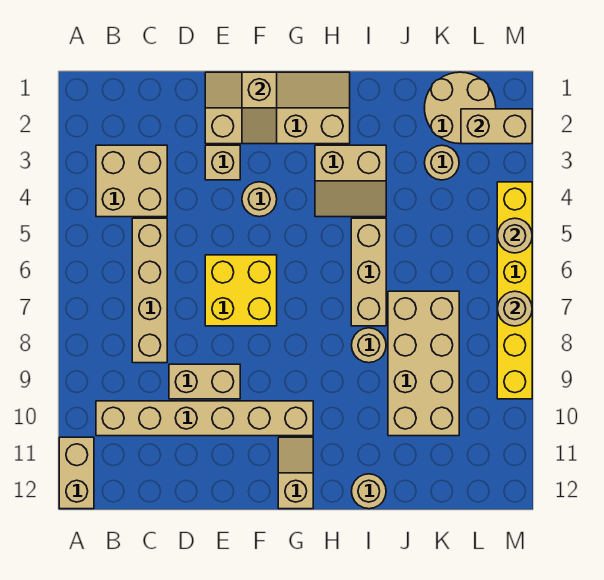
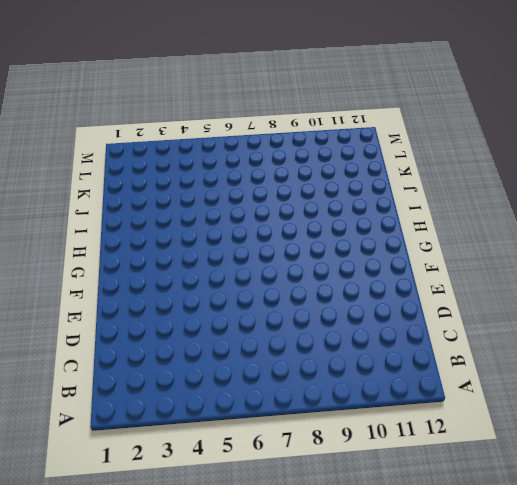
none -> tan brick A11:A12 level 1
none -> tan brick B3:C4 level 1
none -> tan brick B10:G10 level 1

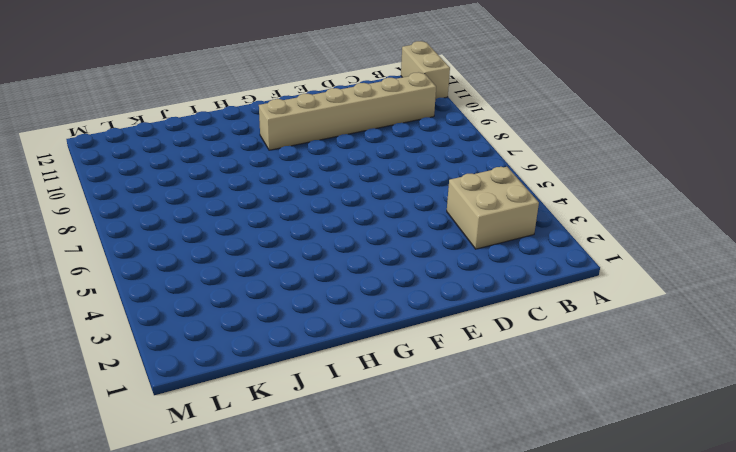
none -> tan brick C5:C8 level 1
none -> tan brick D9:E9 level 1
none -> tan slope E1:H2 level 1 top 2

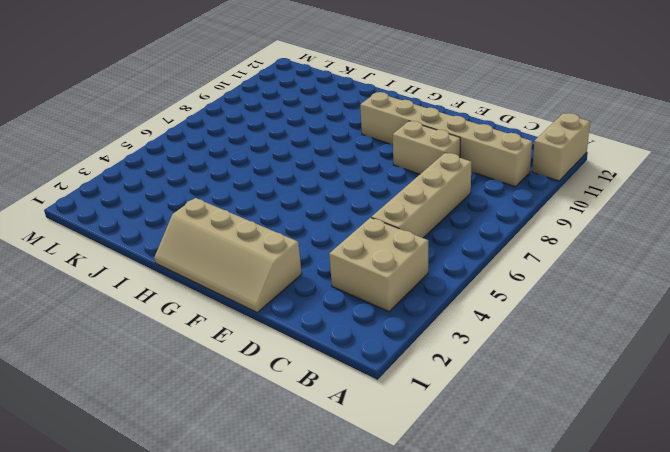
none -> tan brick E3 level 1
none -> yellow brick E6:F7 level 1
none -> tan round brick F4 level 1

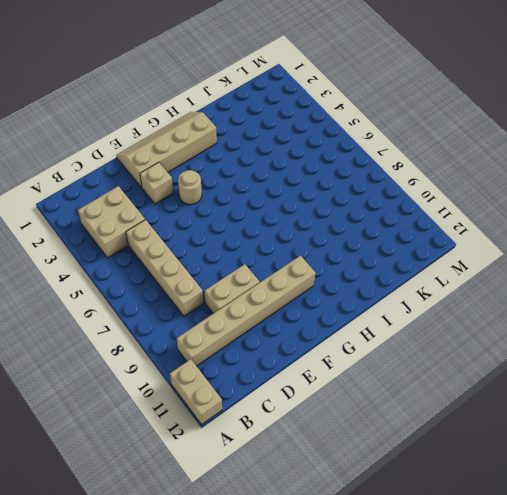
none -> yellow brick E6:F7 level 1
none -> tan slope G11:G12 level 1 top 12
none -> tan slope H3:I4 level 1 top 3

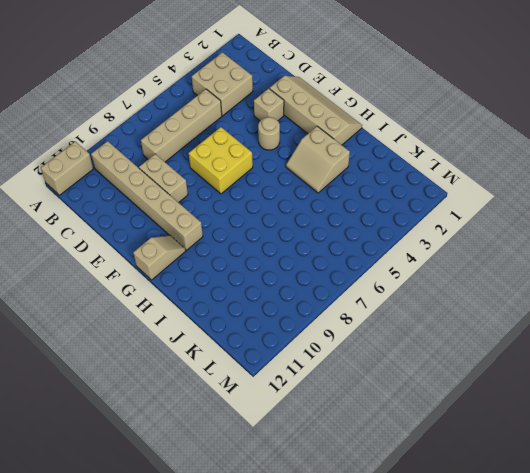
none -> tan brick I5:I7 level 1
none -> tan round brick I8 level 1
none -> tan round brick I12 level 1

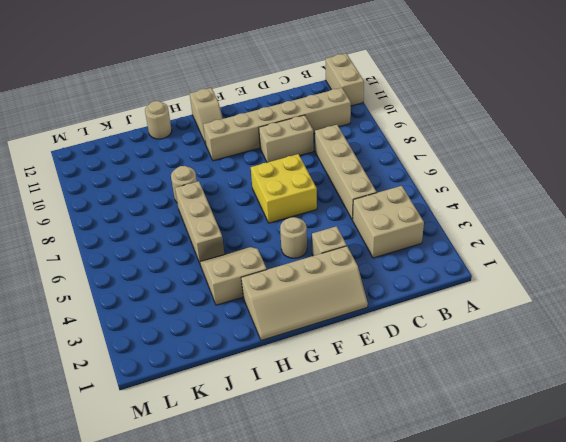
none -> tan brick J7:K10 level 1
none -> tan round brick K1:L2 level 1
none -> tan round brick K3 level 1

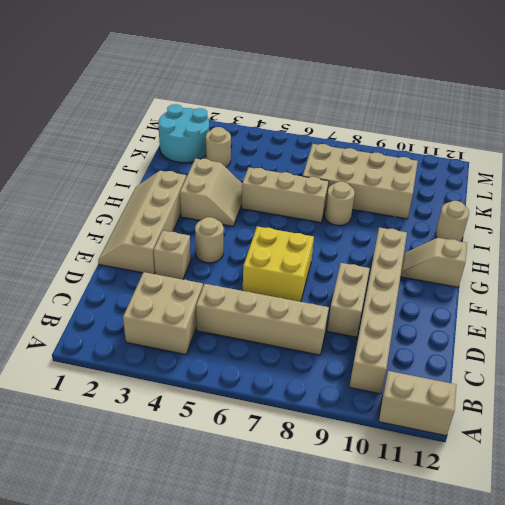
cyan round brick K1:L2 level 1 -> tan round brick K1:L2 level 1
none -> yellow brick M4:M9 level 1
none -> tan slope F1:F2 level 2 top 1
none -> tan brick L2:M2 level 2

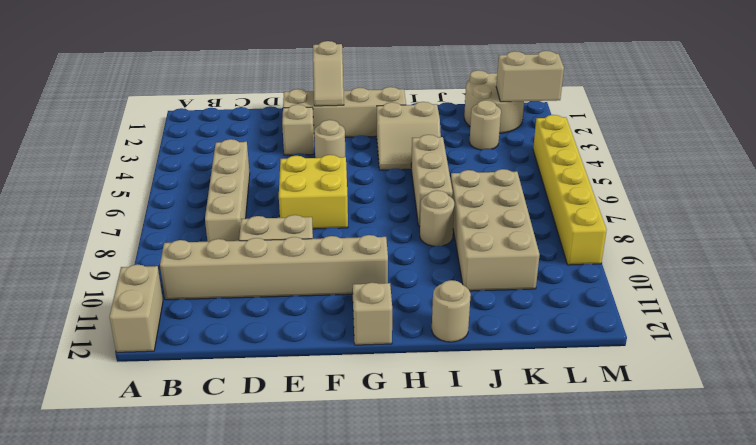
none -> tan brick B3:C4 level 1
none -> tan round brick M5 level 2
none -> tan round brick M7 level 2

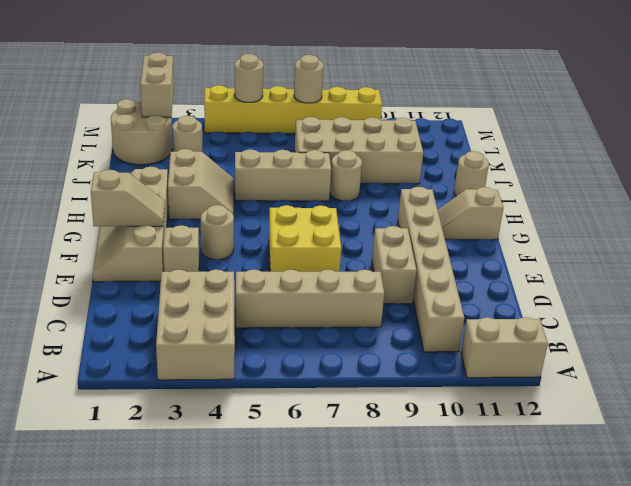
tan brick A3:C4 level 1 -> tan brick B3:C4 level 1

